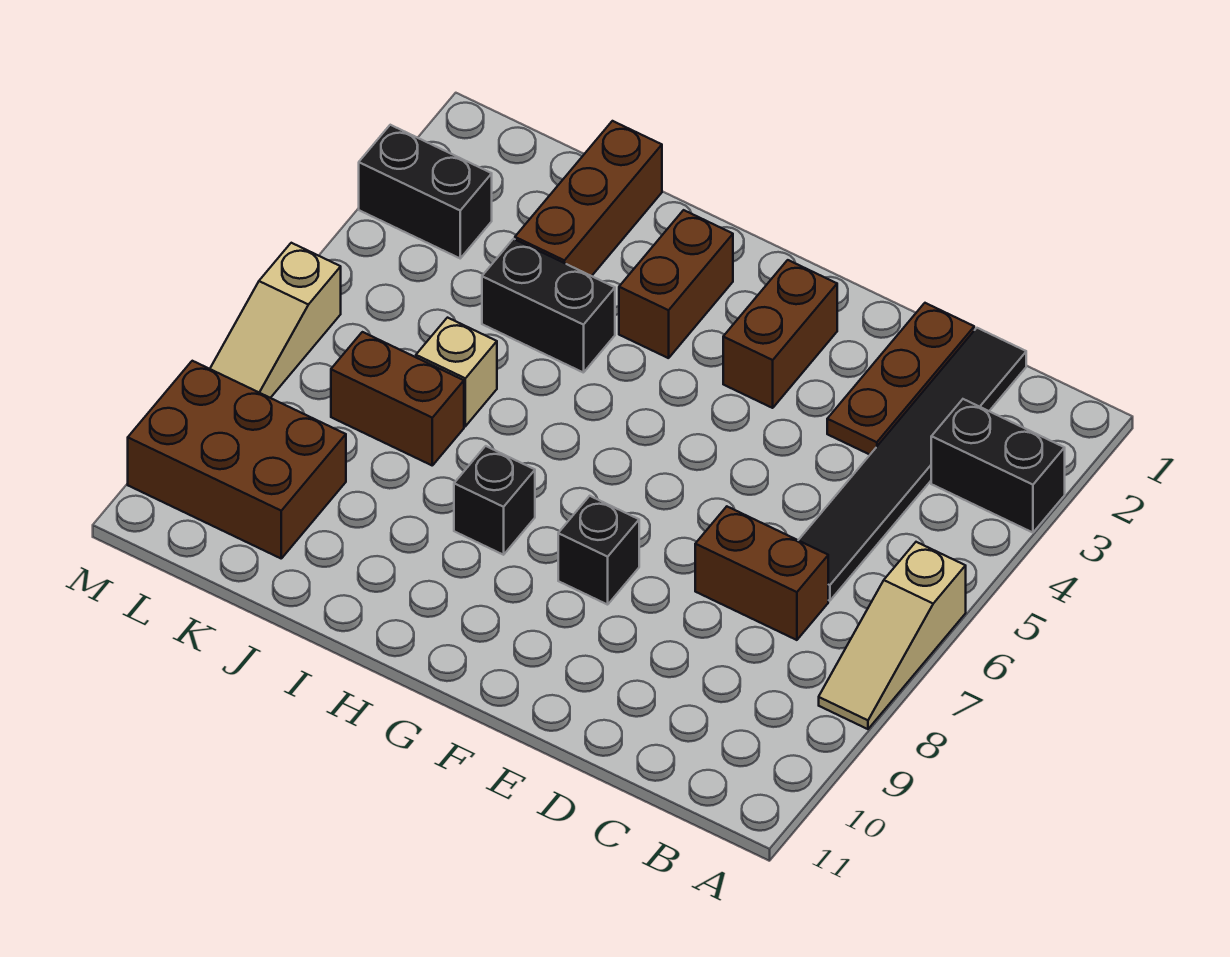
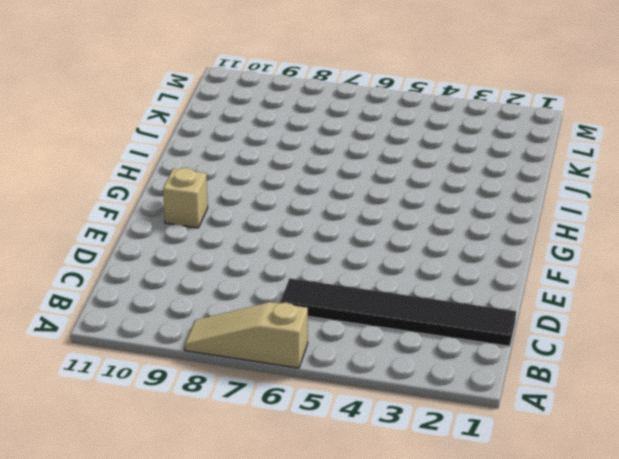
tan brick F10 level 1 -> tan brick J6 level 1
none -> black brick A3:B3 level 1
none -> brown brick C7:D7 level 1
none -> brown plate D1:D3 level 1

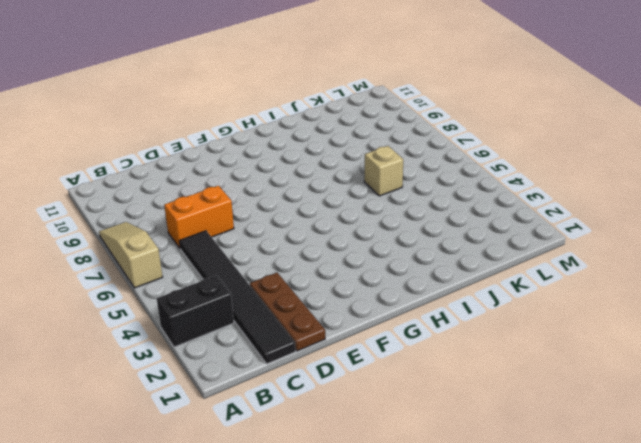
orange brick C7:D7 level 1 -> brown brick C7:D7 level 1
none -> brown brick F2:F3 level 1
none -> black brick F8 level 1
none -> brown brick H2:H3 level 1

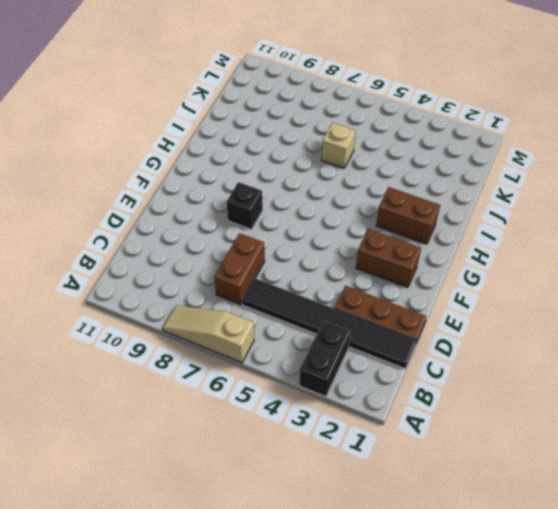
none -> black brick H8 level 1
none -> black brick I4:J4 level 1
none -> brown brick J1:J3 level 1

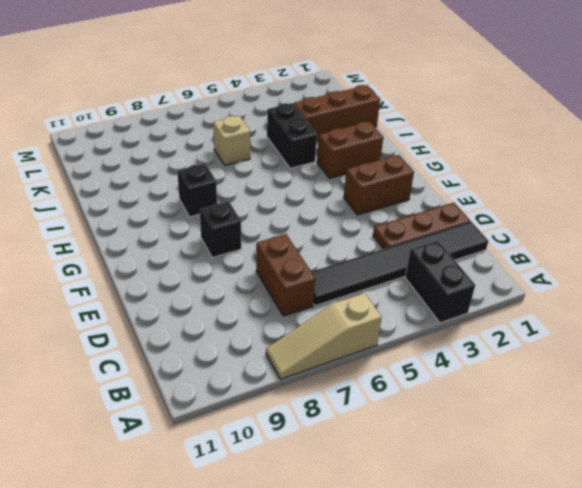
none -> brown brick J7:K7 level 1
none -> brown brick K9:M10 level 1
none -> black brick L3:M3 level 1

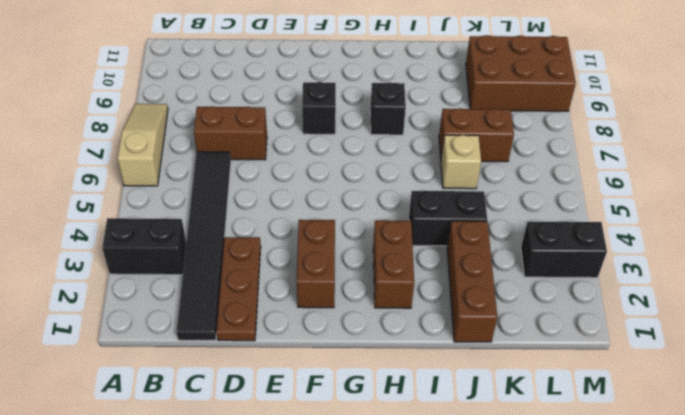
none -> tan slope M6:M8 level 1 top 6

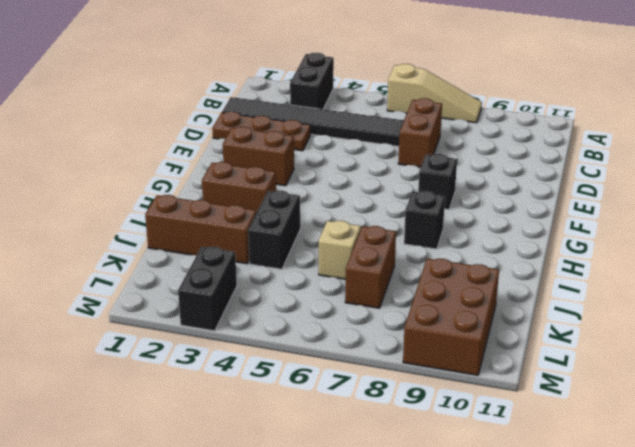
none -> tan slope M6:M8 level 1 top 6

